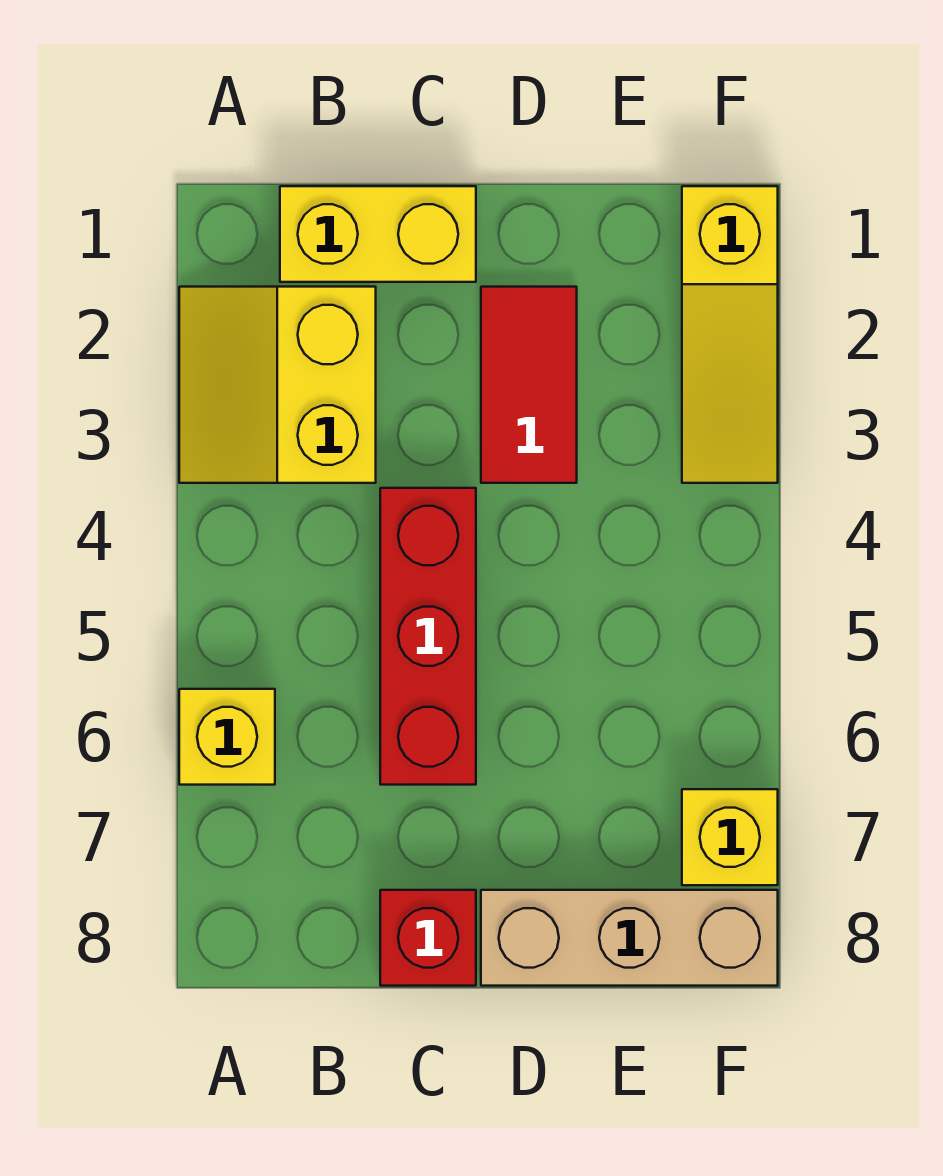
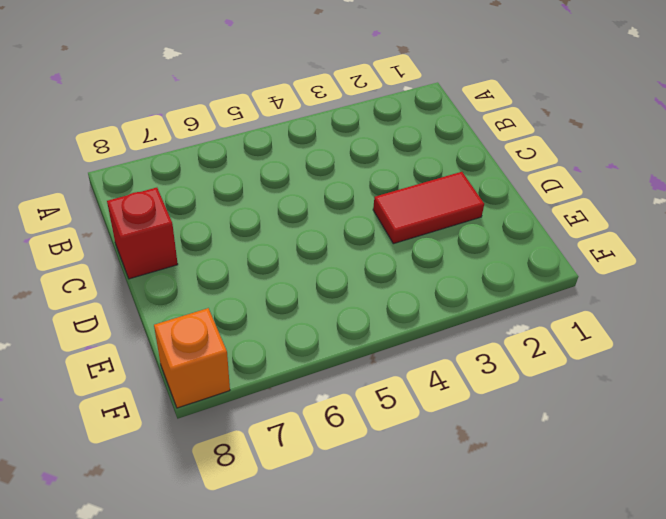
orange brick F8 level 1 -> tan brick D8:F8 level 1
none -> yellow slope A2:B3 level 1 top B
none -> yellow brick A6 level 1

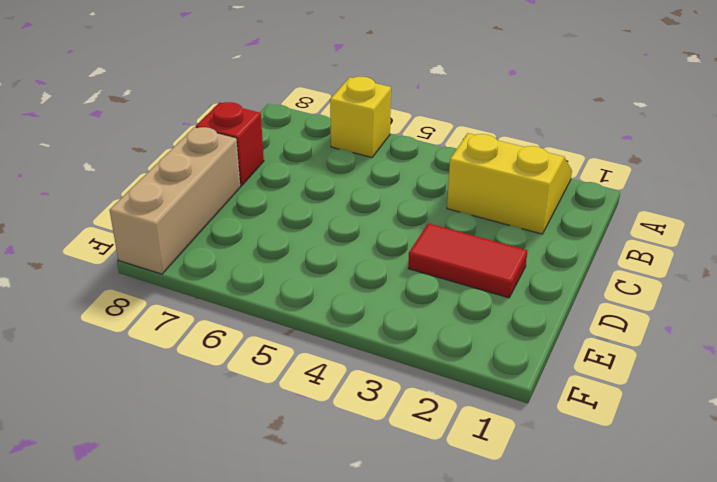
none -> yellow brick B1:C1 level 1
none -> red brick C4:C6 level 1

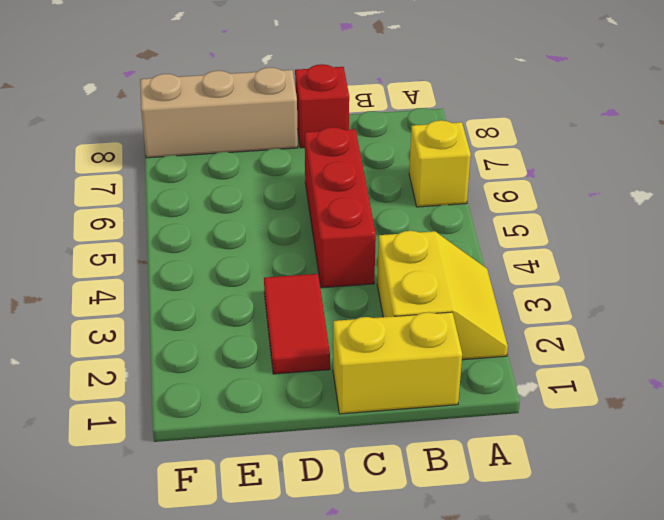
none -> yellow slope F1:F3 level 1 top 1
none -> yellow brick F7 level 1

